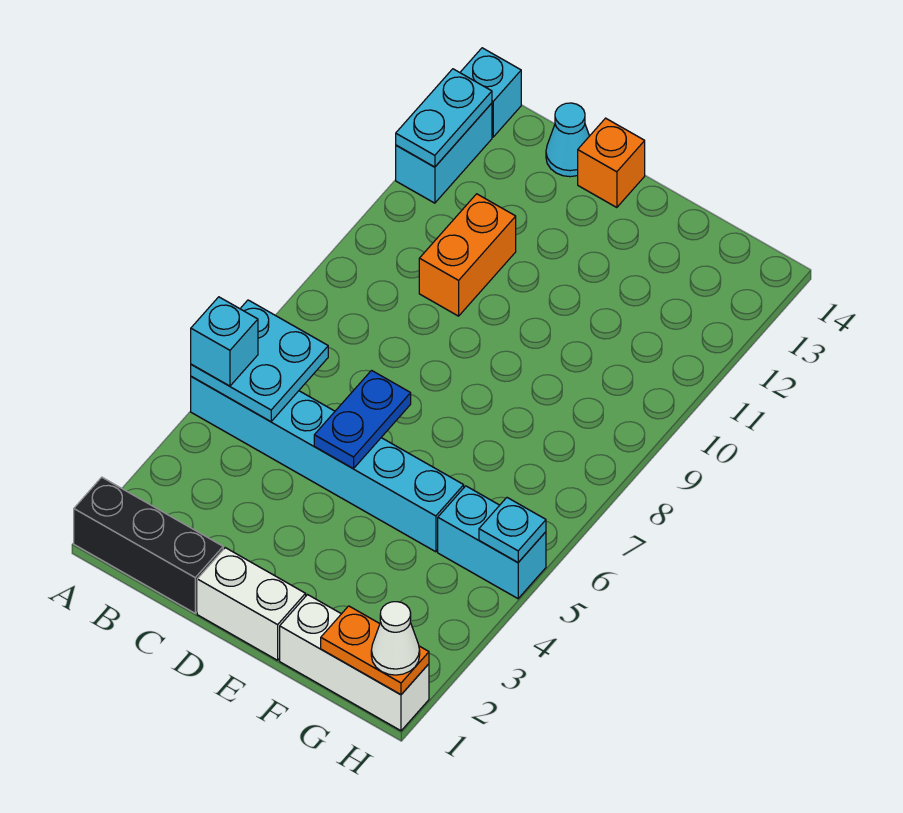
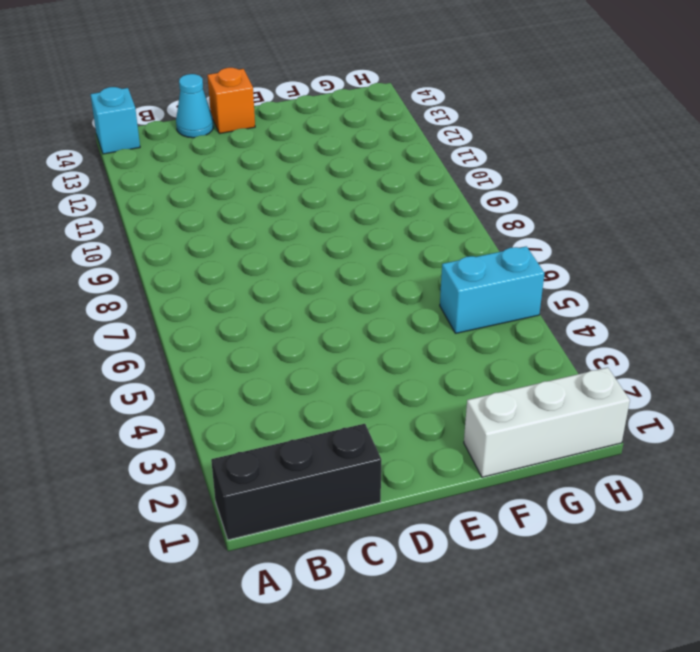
none -> cyan brick A5:F5 level 1
none -> cyan brick A12:A13 level 1
none -> orange brick C10:C11 level 1

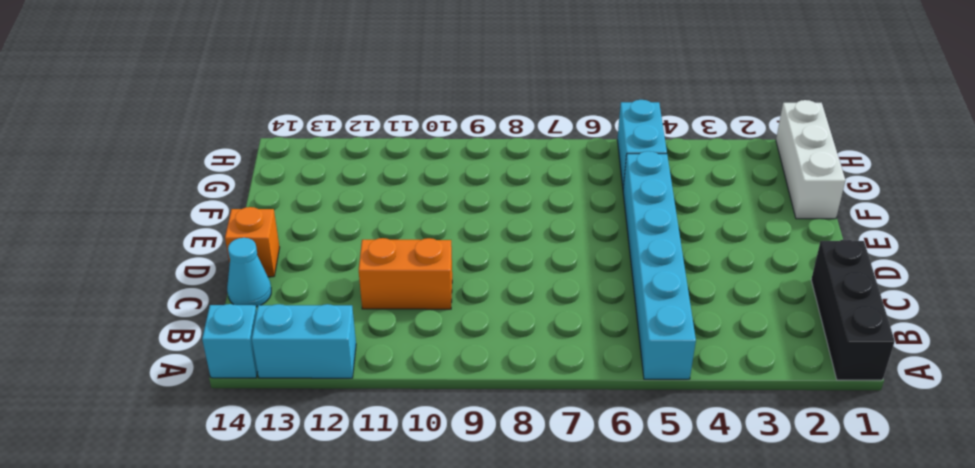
none -> white brick D1:E1 level 1
none -> cyan plate A5:B6 level 2
none -> cyan plate A12:A13 level 2

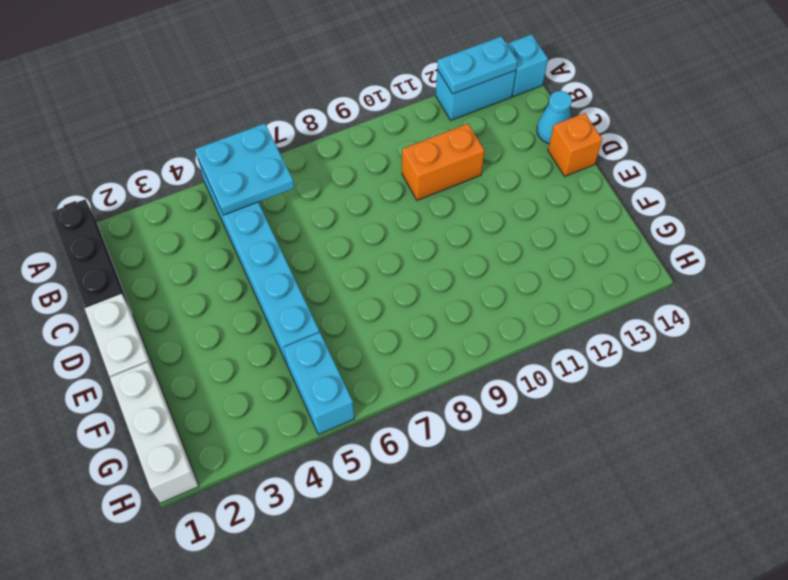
none -> blue plate D5:D6 level 2
none -> orange plate G1:H1 level 2
none -> cyan plate H5 level 2

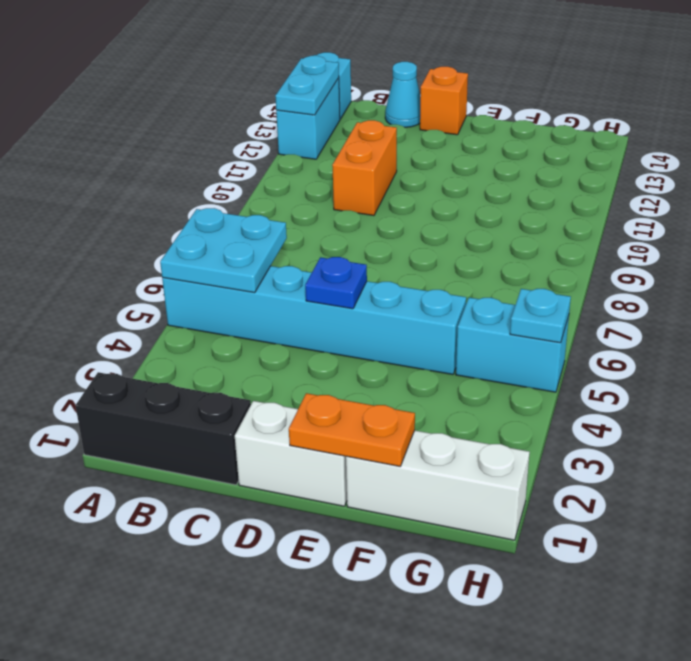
blue plate D5 level 2 -> blue plate D5:D6 level 2
orange plate E1:F1 level 2 -> orange plate G1:H1 level 2
none -> cyan brick A5 level 3
none -> white cone H1 level 3

